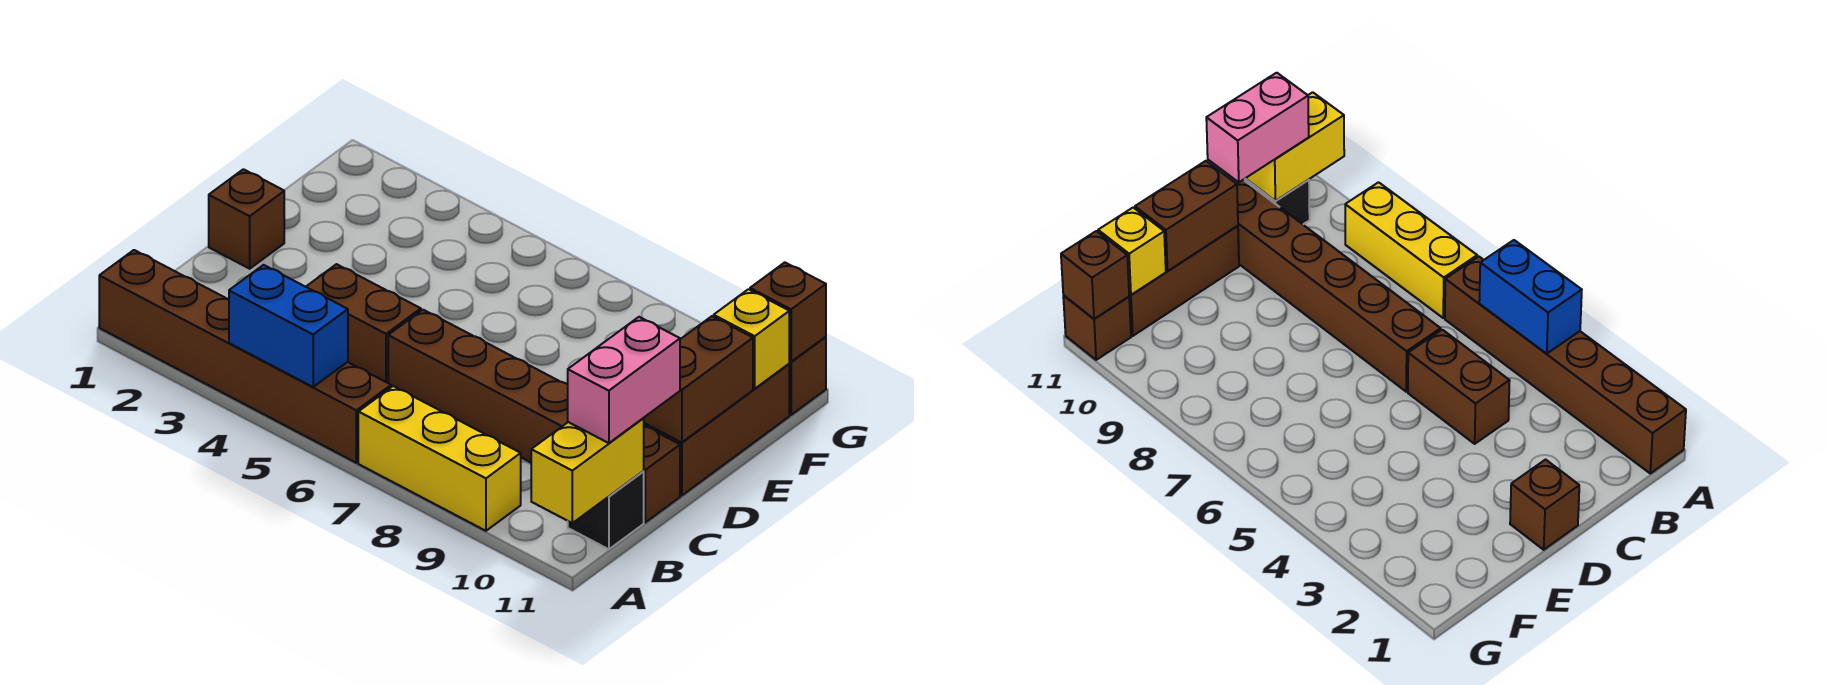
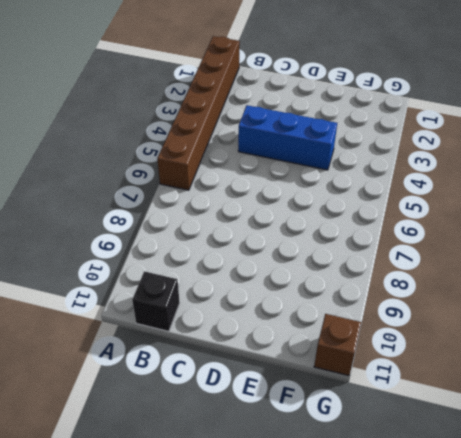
blue brick C4:E4 level 1 -> brown brick C4:C5 level 1
none -> yellow brick A7:A9 level 1
none -> brown brick C6:C11 level 1
none -> brown brick D1 level 1

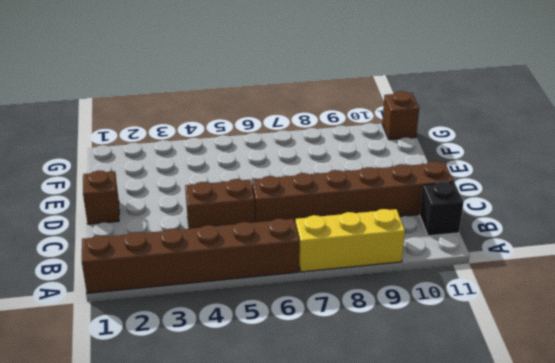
none -> brown brick D11:F11 level 1
none -> blue brick A4:A5 level 2
none -> yellow brick A11:B11 level 2

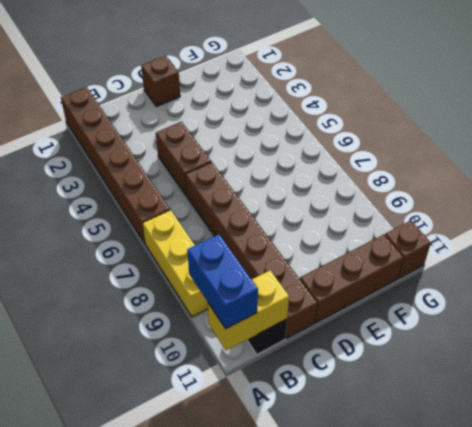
blue brick A10:A11 level 3 -> blue brick A4:A5 level 2
none -> brown brick D11:E11 level 2
none -> yellow brick F11 level 2
none -> brown brick G11 level 2

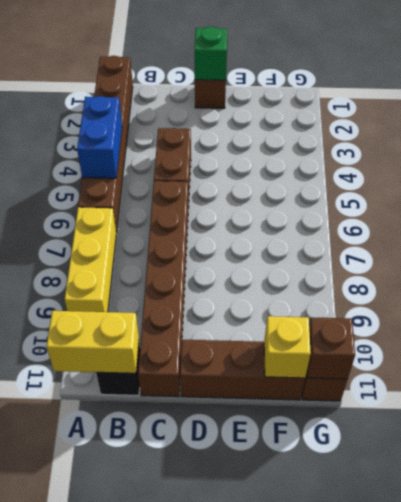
green brick D1 level 2 -> none
none -> brown brick D11:E11 level 2
none -> pink brick B11:C11 level 3

